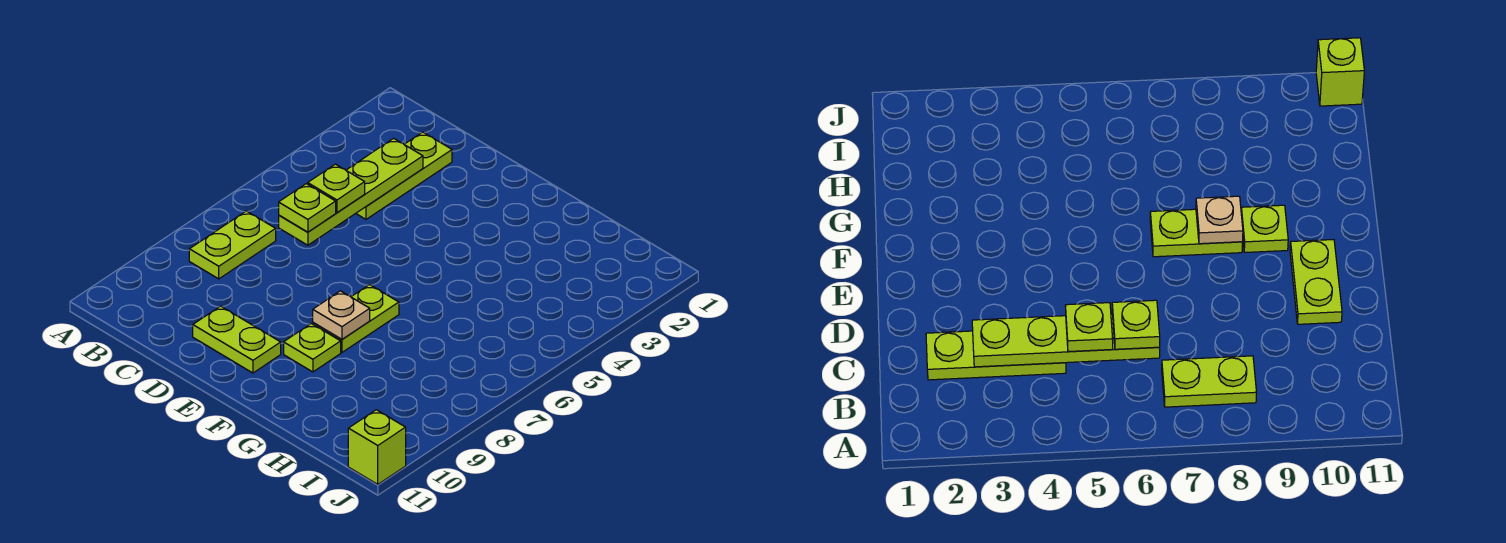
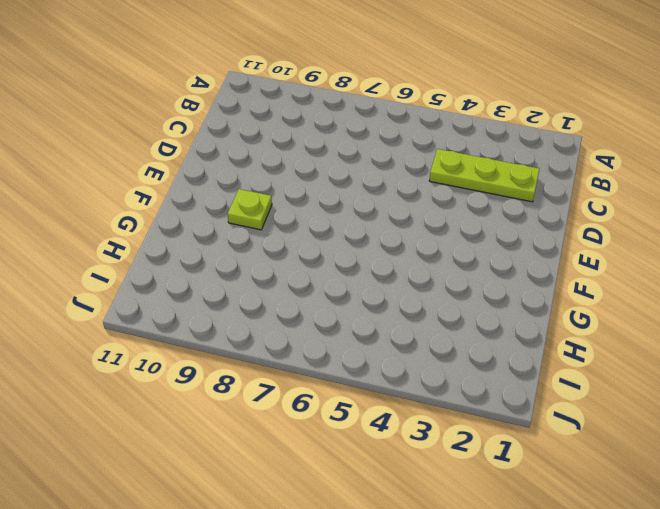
none -> lime plate B7:B8 level 1
none -> lime plate D10:E10 level 1

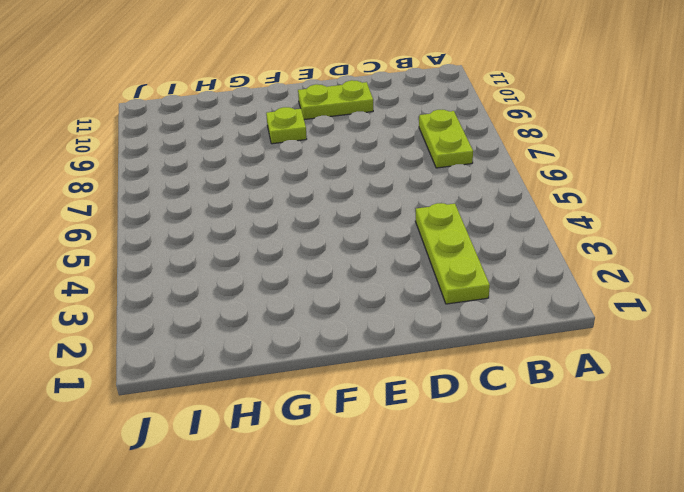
none -> lime plate F7:F8 level 1
none -> lime brick J11 level 1

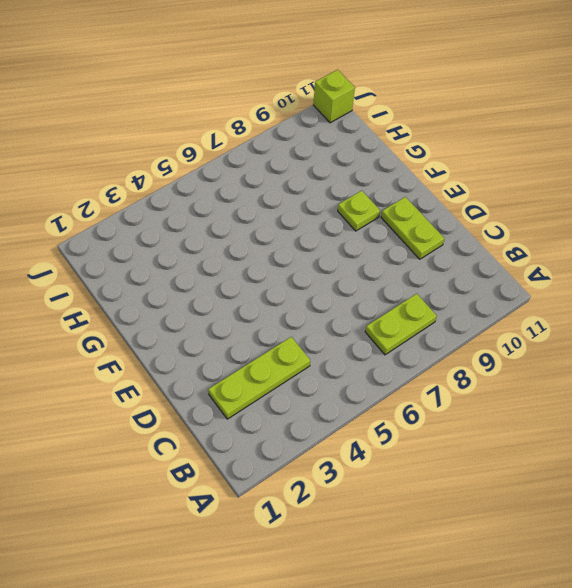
none -> lime plate F7:F8 level 1
none -> lime plate C3:C6 level 2

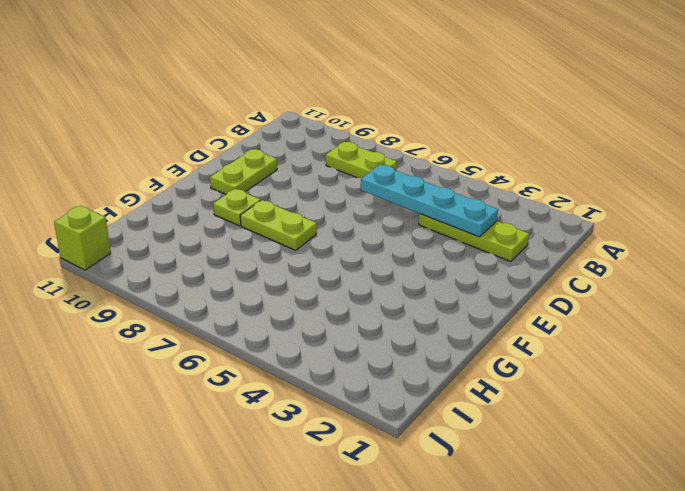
cyan plate C3:C6 level 2 -> lime plate C3:C6 level 2
none -> tan plate F8 level 2
none -> lime plate C5 level 3

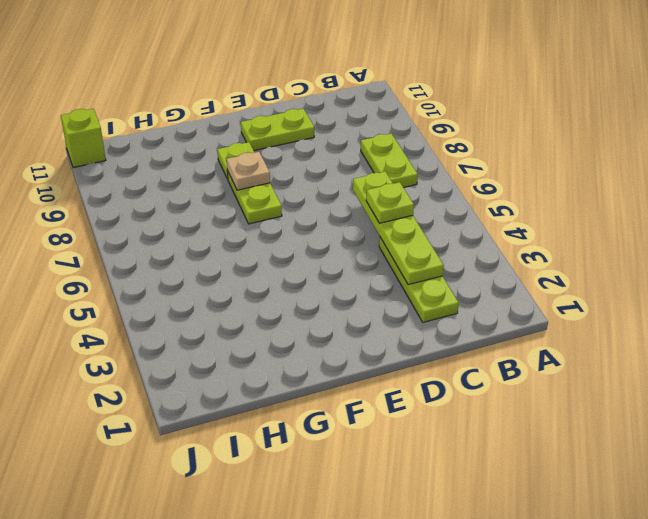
none -> lime plate C6 level 3

